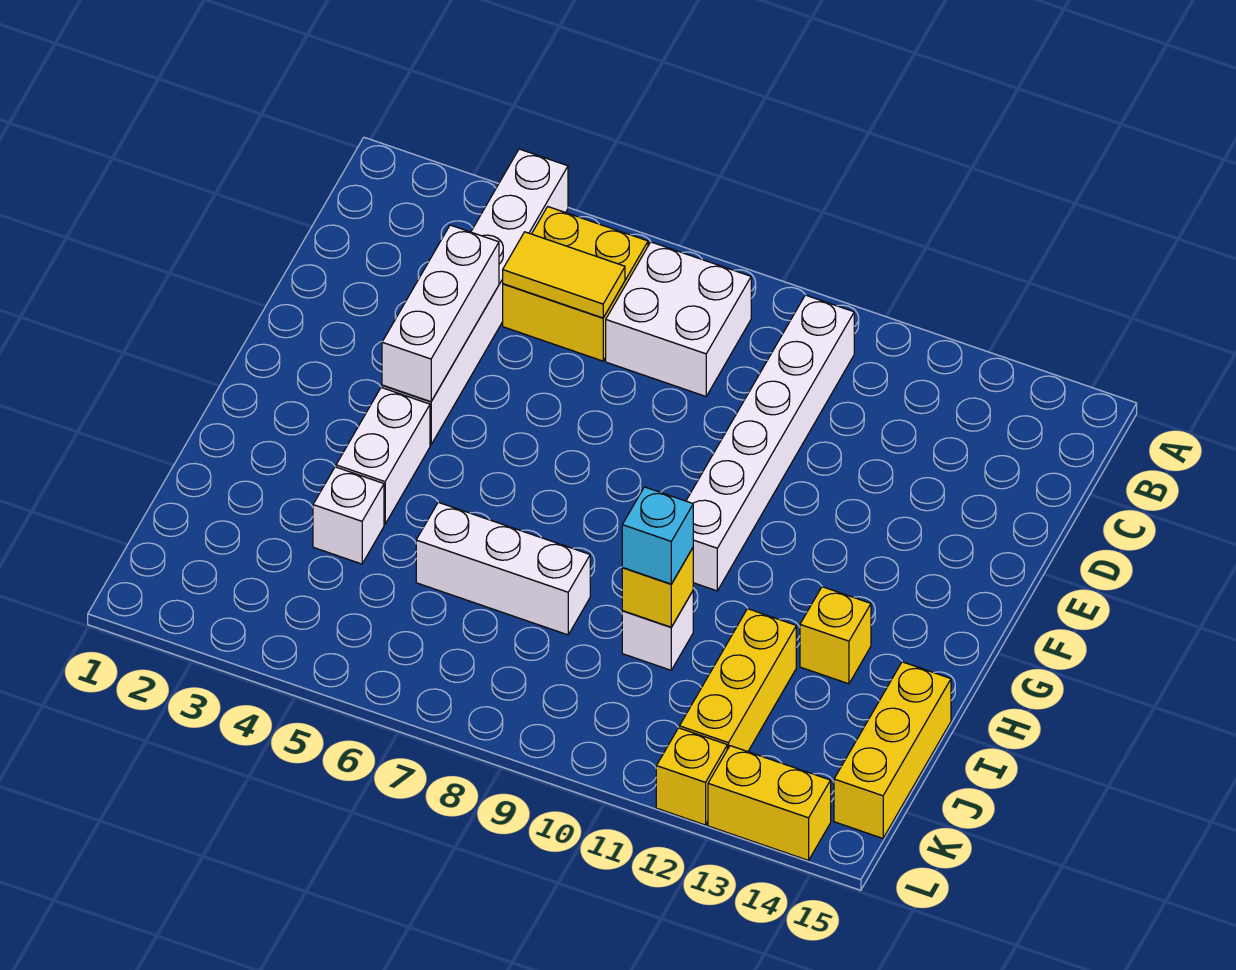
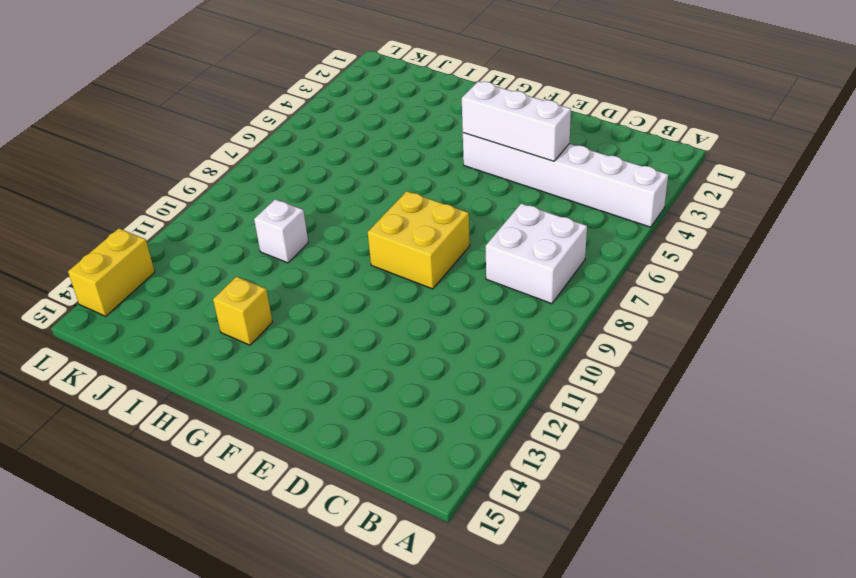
yellow brick E8:F9 level 1 -> yellow brick B5:C6 level 1
none -> white brick B10:G10 level 1
none -> white brick G4:H4 level 1
none -> white brick I4 level 1

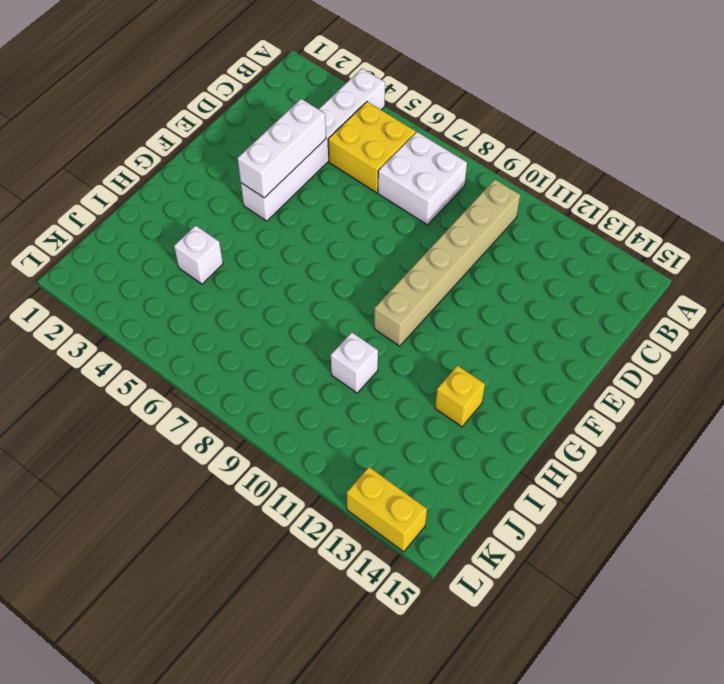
tan brick B10:G10 level 1 -> white brick B10:G10 level 1
none -> white brick G4:H4 level 1
none -> white brick I6:I8 level 1
none -> yellow brick I12:K12 level 1

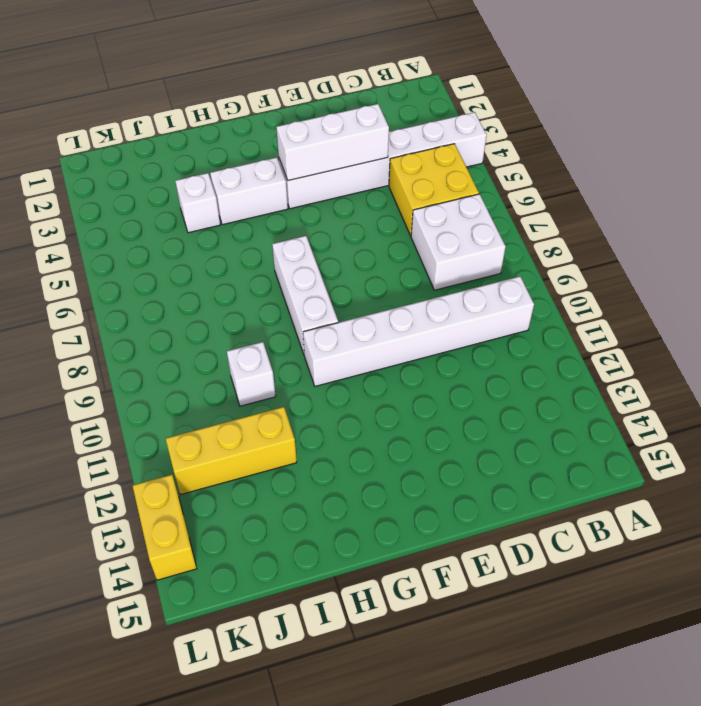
white brick G7:G9 level 1 -> white brick I6:I8 level 1
none -> yellow brick H13 level 1
none -> yellow brick I15:K15 level 1
none -> yellow brick L12 level 1

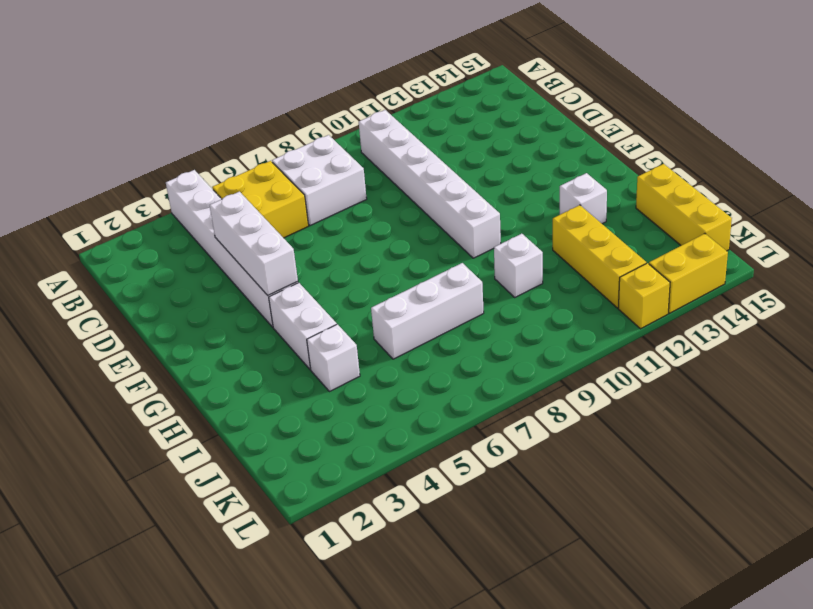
white brick H13 level 1 -> yellow brick H13 level 1
none -> yellow tile C5:C6 level 2
none -> yellow brick I10 level 2
none -> cyan brick I10 level 3

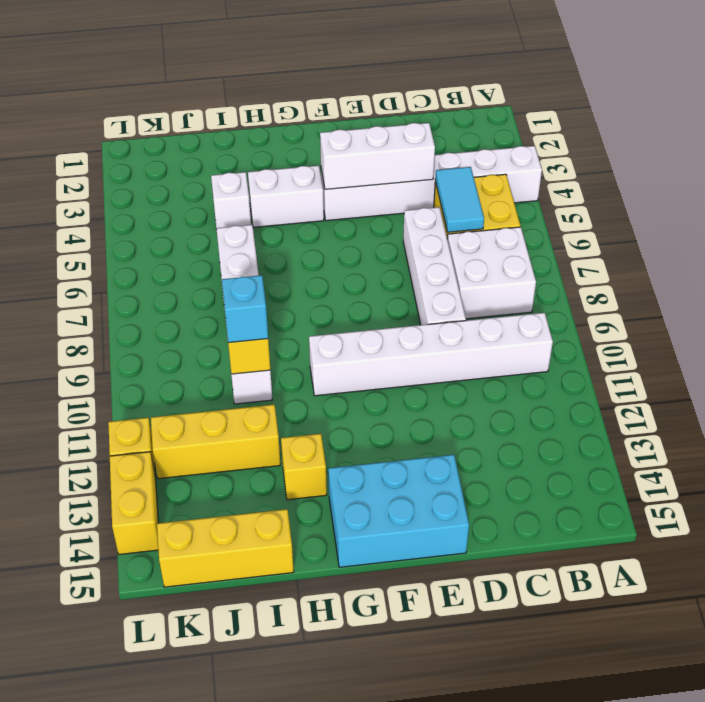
cyan tile C5:C6 level 2 -> yellow tile C5:C6 level 2
white brick D6:D9 level 1 -> none
cyan brick E14:G15 level 1 -> none

